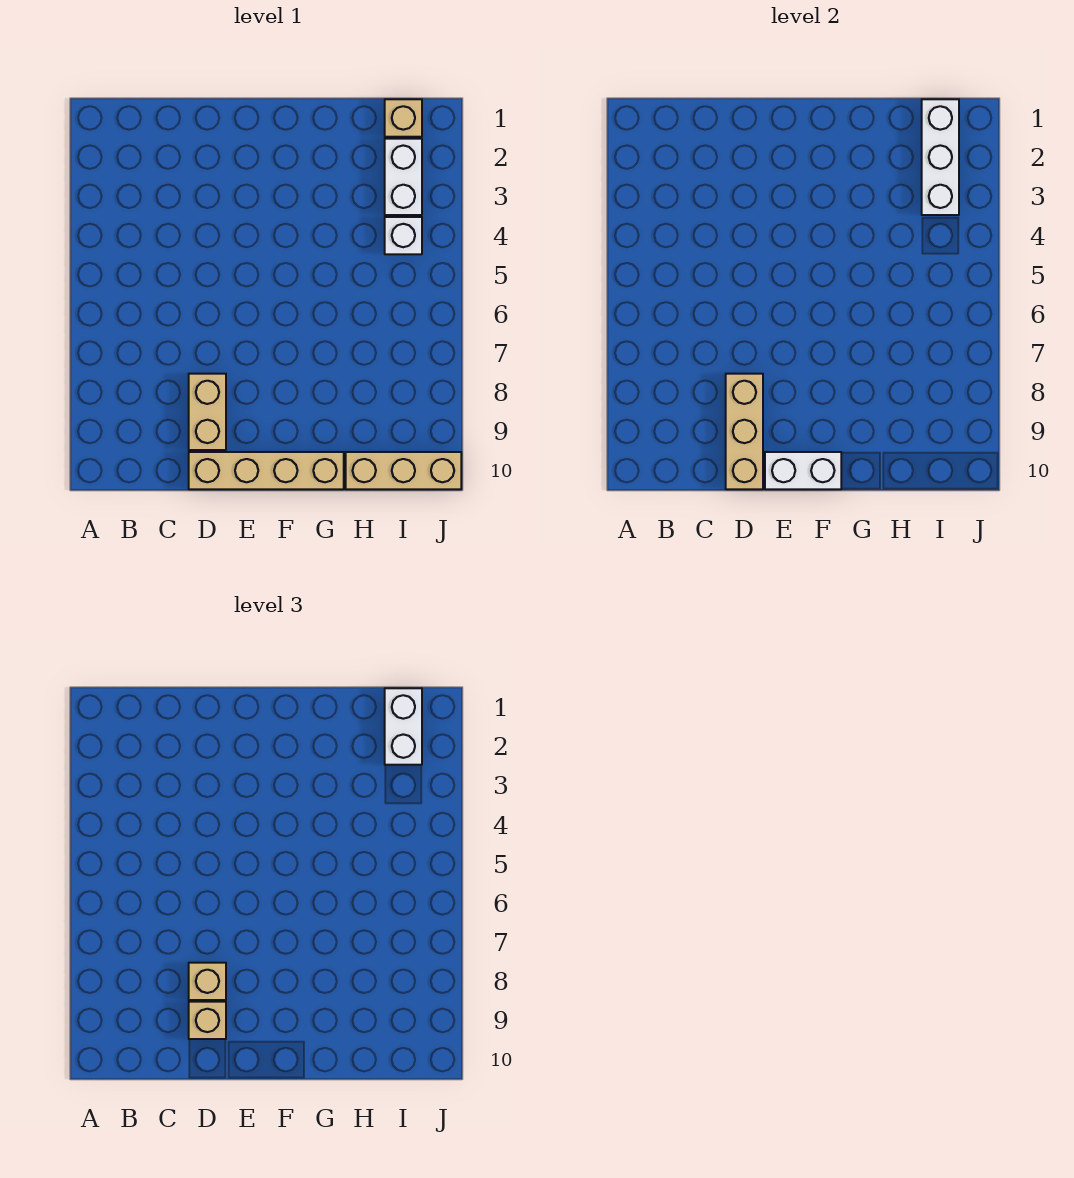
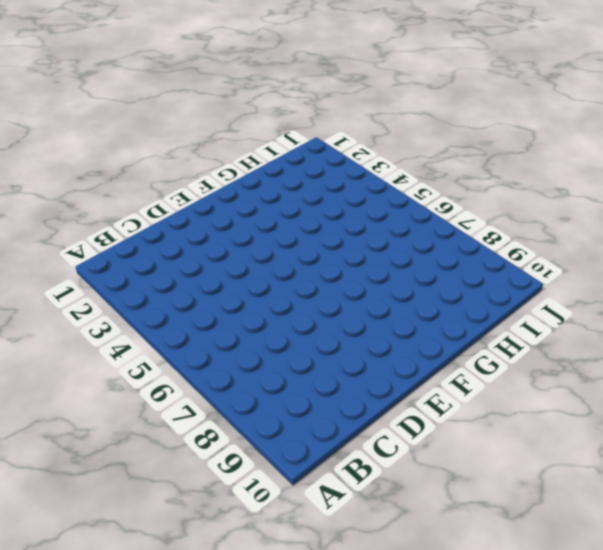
none -> tan brick D8:D9 level 1
none -> tan brick D10:G10 level 1
none -> tan brick H10:J10 level 1

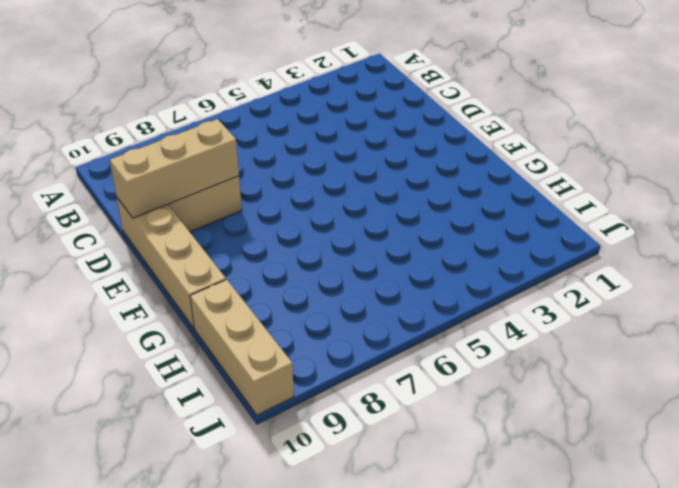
none -> tan brick I1 level 1
none -> white brick I2:I3 level 1
none -> white brick I4 level 1

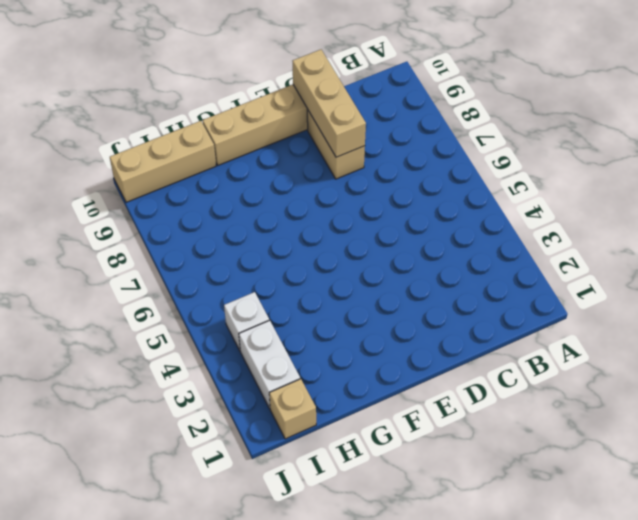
none -> white brick E10:F10 level 2
none -> white brick I1:I3 level 2
none -> tan brick D8 level 3

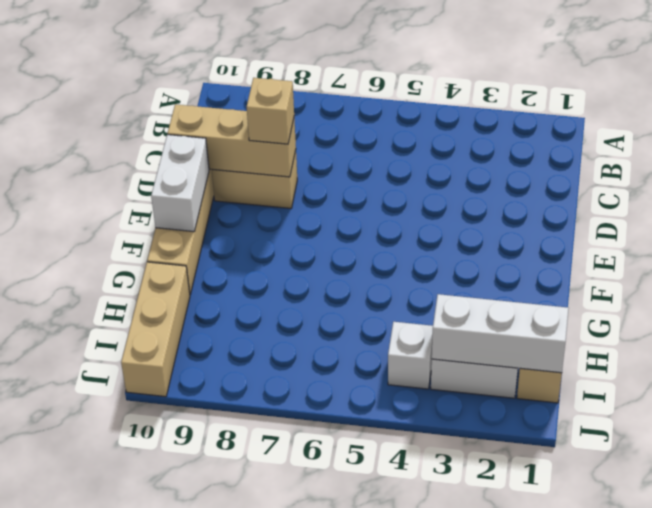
none -> tan brick D9 level 3
none -> white brick I1:I2 level 3

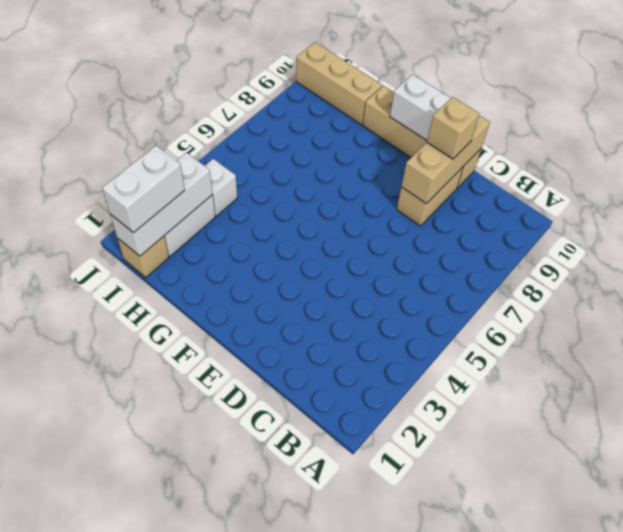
none -> tan brick D8 level 3

